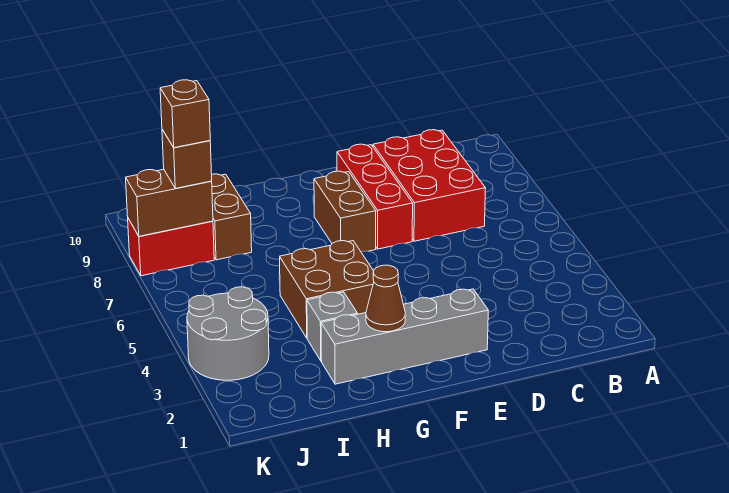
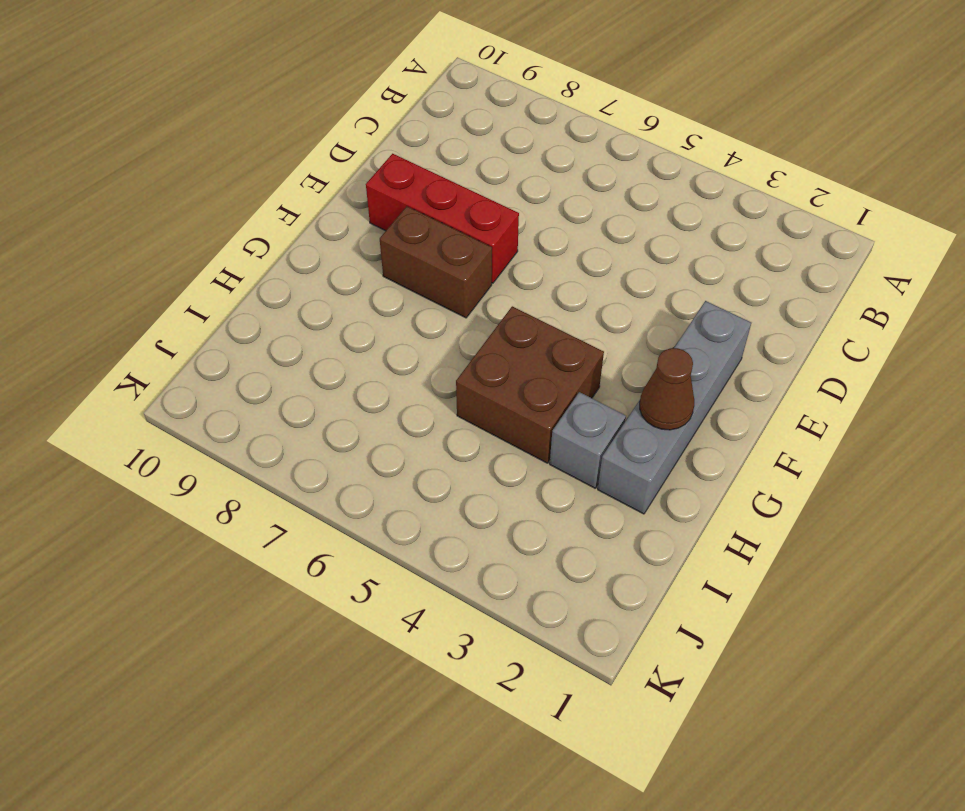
none -> red brick C7:D9 level 1
none -> brown brick I8:I9 level 1
none -> grey round brick J3:K4 level 1

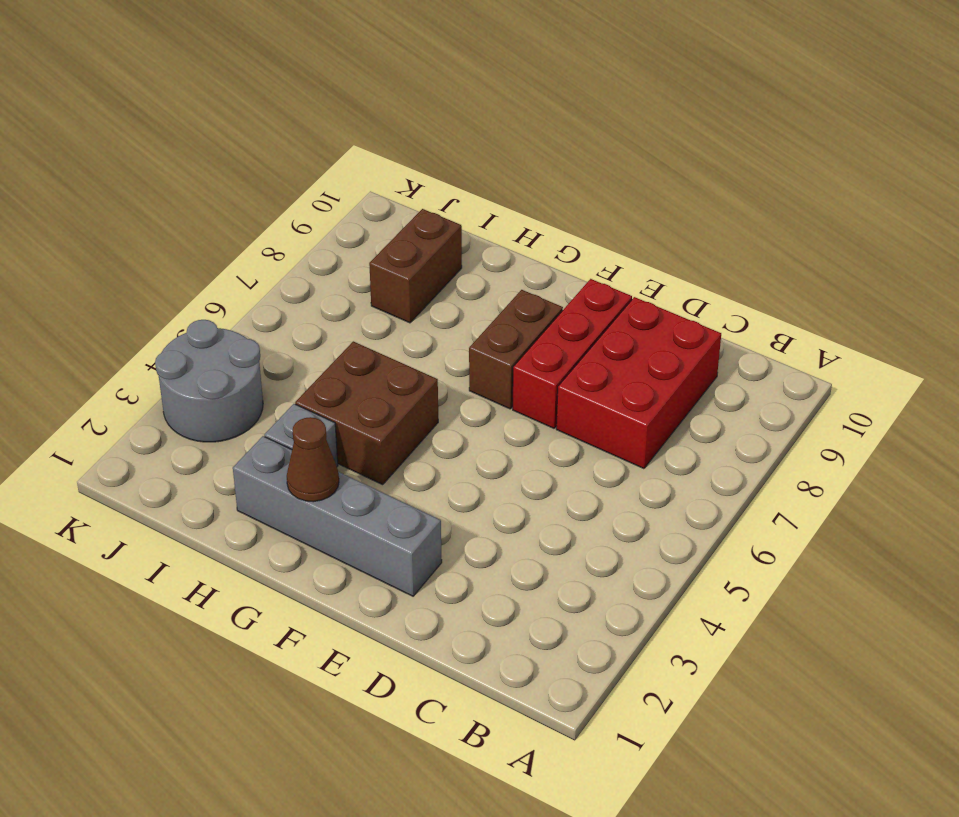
none -> red brick J8:K8 level 1
none -> brown brick J8:K8 level 2
none -> brown brick J8 level 3

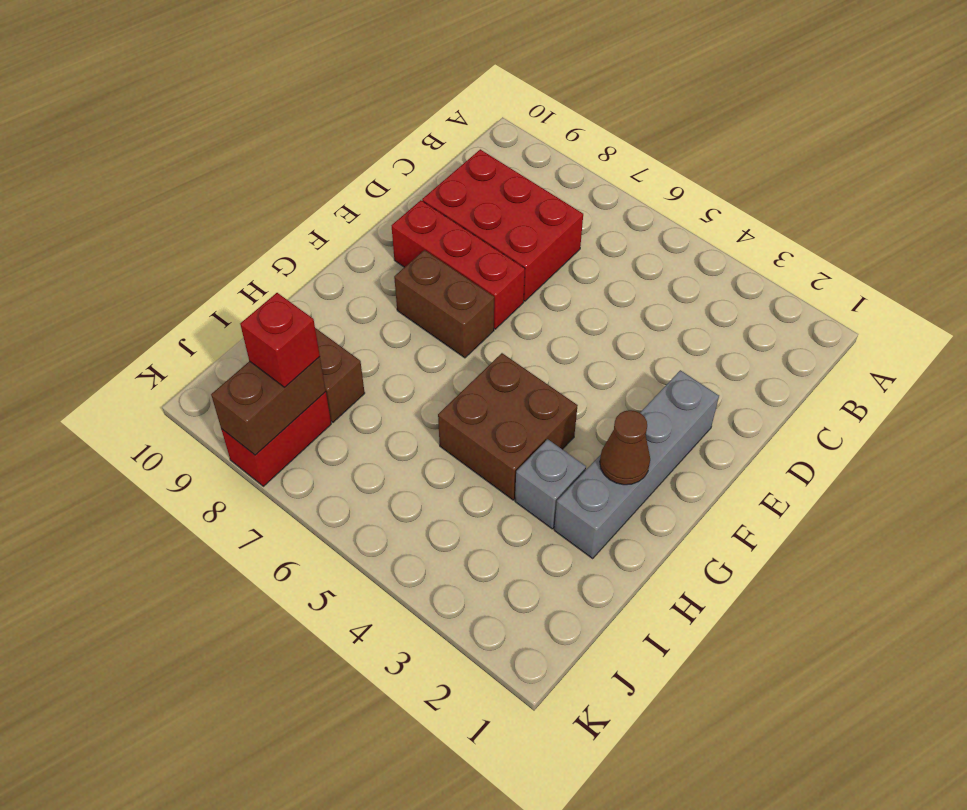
red brick J8 level 3 -> brown brick J8 level 3
none -> grey round brick J3:K4 level 1
none -> brown brick J8 level 4

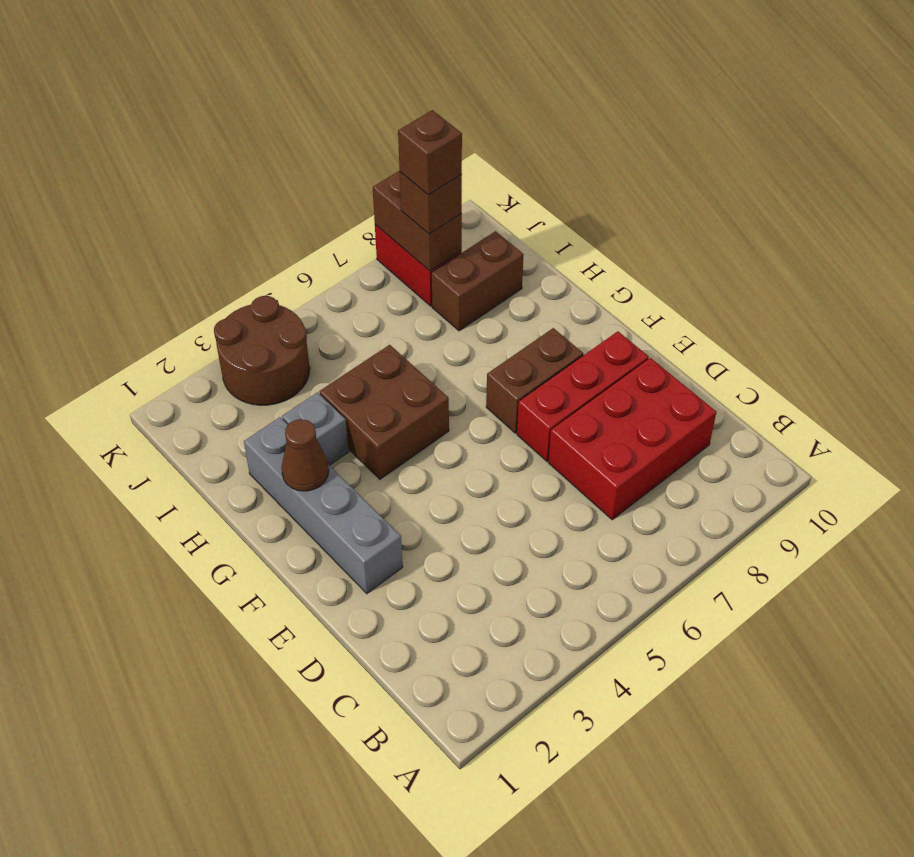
brown round brick J3:K4 level 1 -> grey round brick J3:K4 level 1

